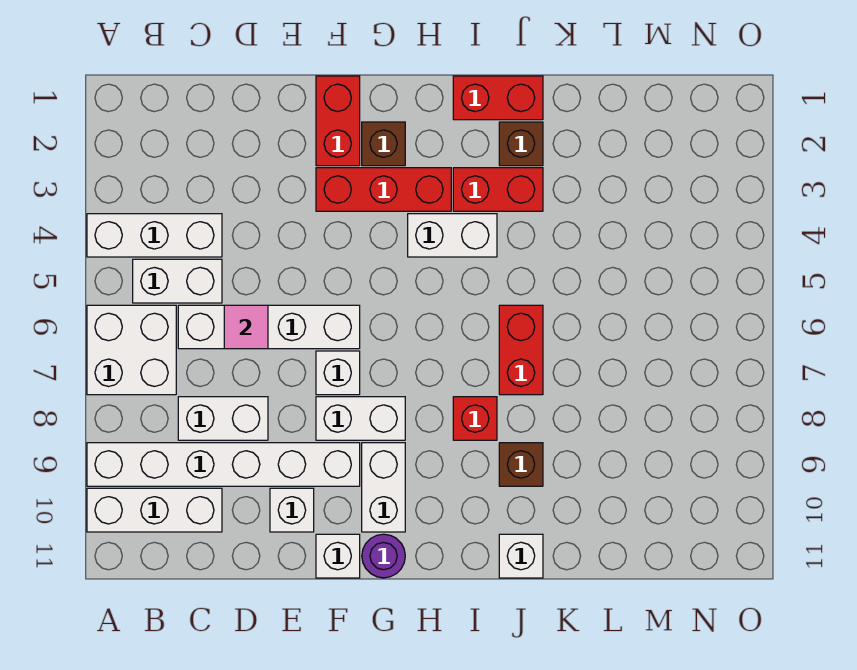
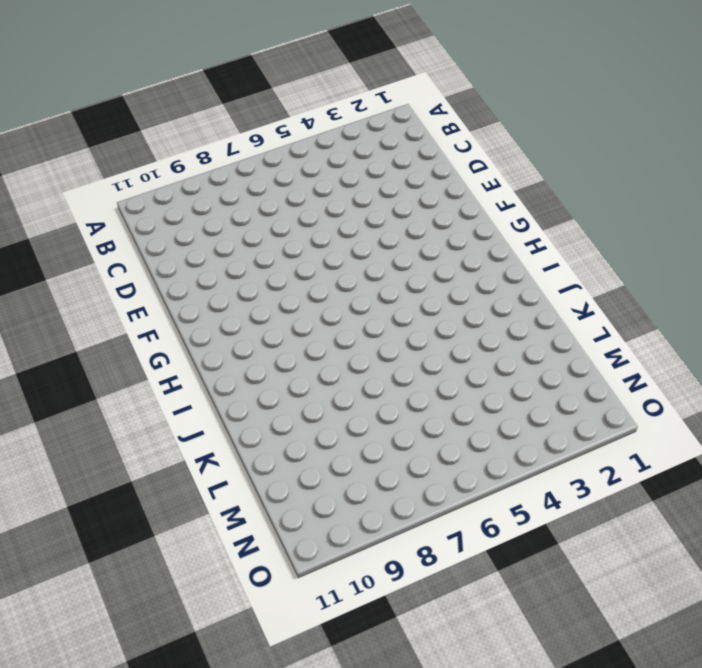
none -> white brick A4:C4 level 1
none -> white brick A6:B7 level 1
none -> white brick A9:F9 level 1

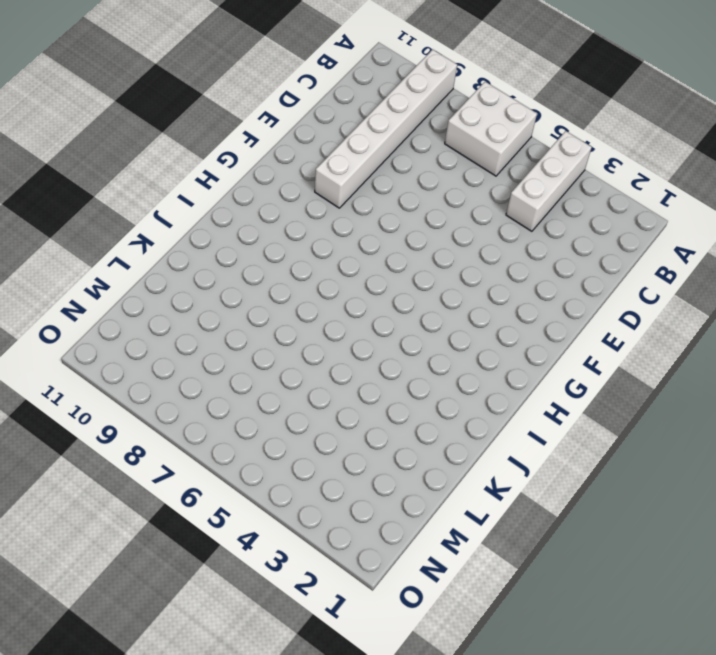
none -> white brick A10:C10 level 1
none -> white brick B5:C5 level 1
none -> white brick C6:F6 level 1

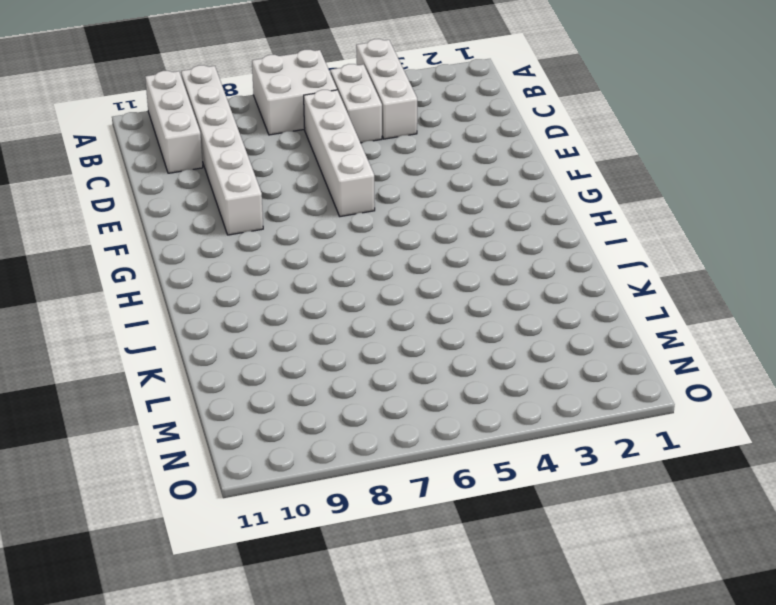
none -> white brick C8:D8 level 1
none -> white brick E10 level 1
none -> red brick F1:F2 level 1

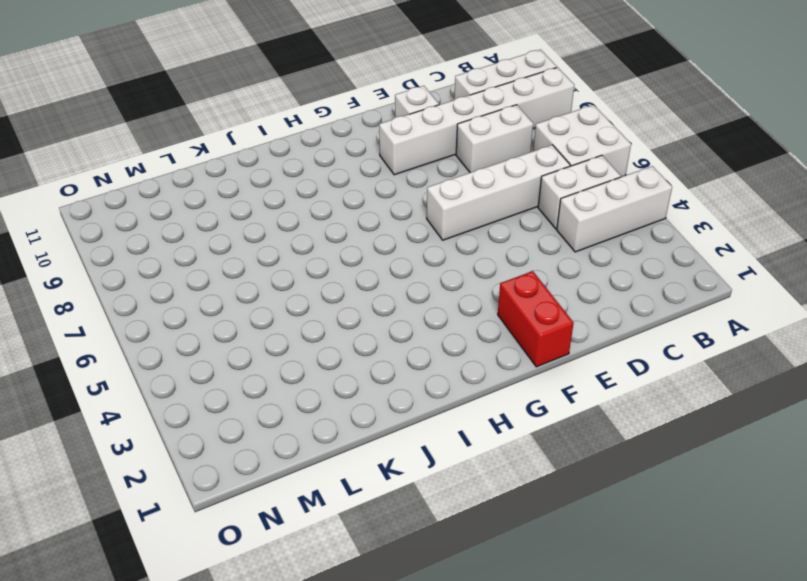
none -> red brick F3:H3 level 1
none -> white brick F7 level 1
none -> white brick F8:G8 level 1

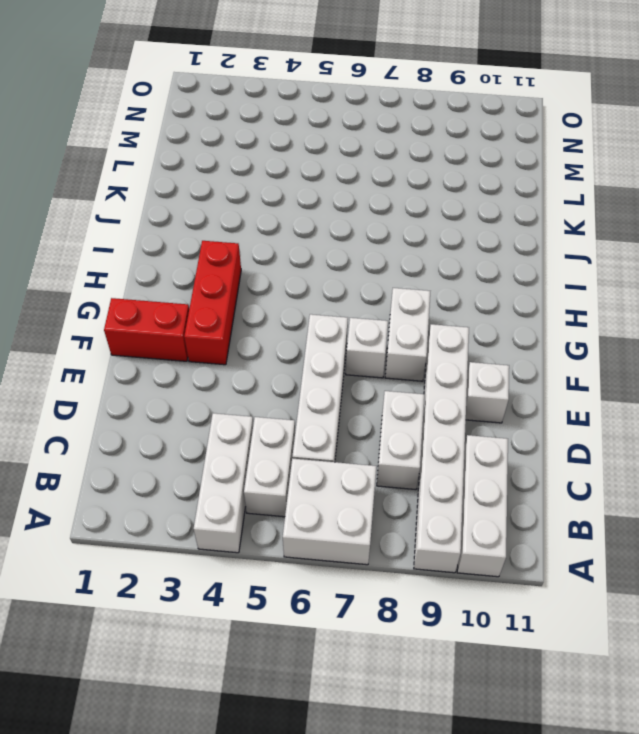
none -> white brick F11 level 1
none -> brown brick G2 level 1
none -> white brick G9:G10 level 1

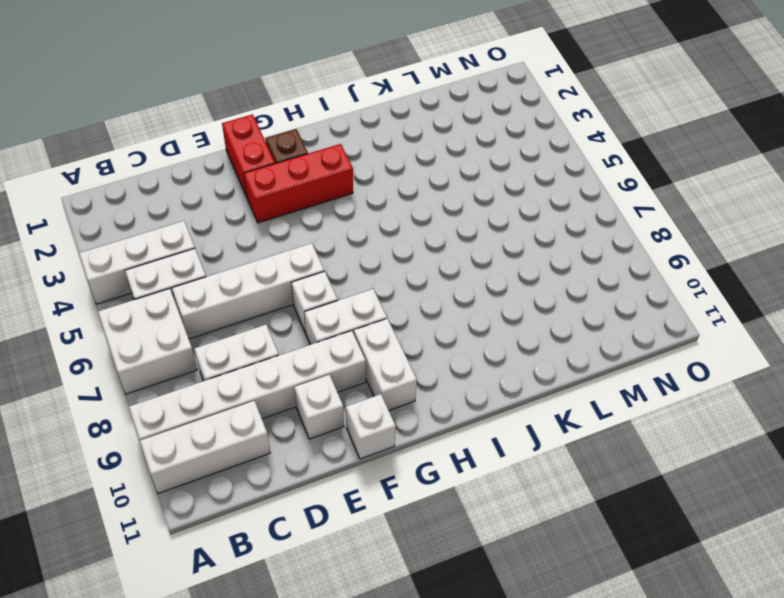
none -> purple round brick G11 level 1
none -> white brick H4:I4 level 1
none -> red brick I1:J1 level 1

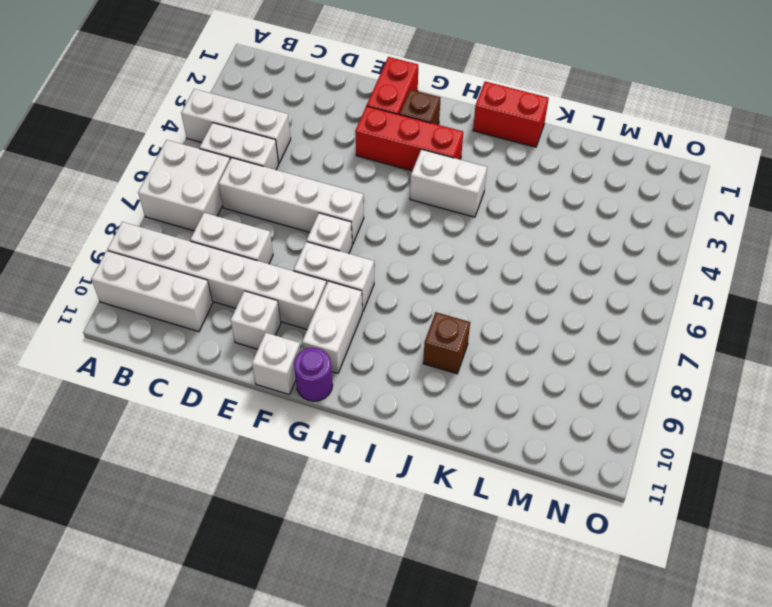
none -> red brick I3:J3 level 1
none -> red brick I8 level 1
none -> brown brick J2 level 1

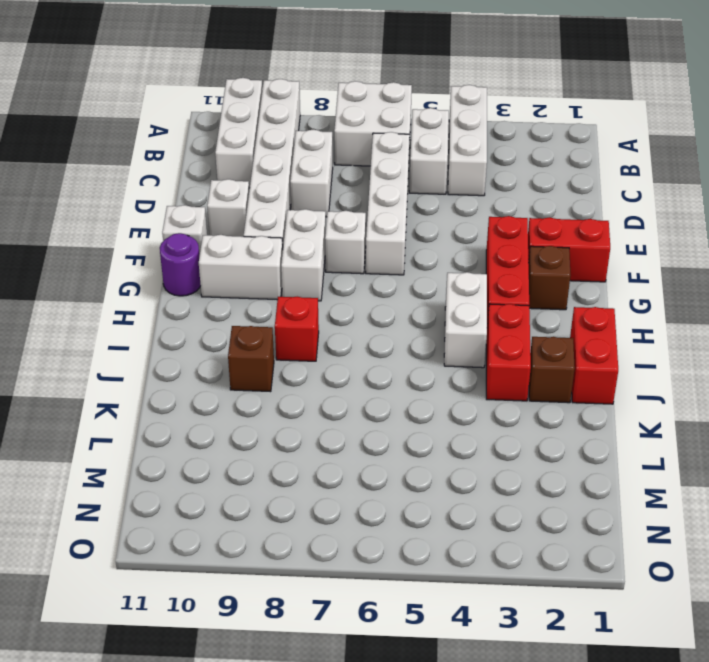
none -> red brick J6:J7 level 1
none -> white brick J11 level 1
none -> pink tile D6 level 2

